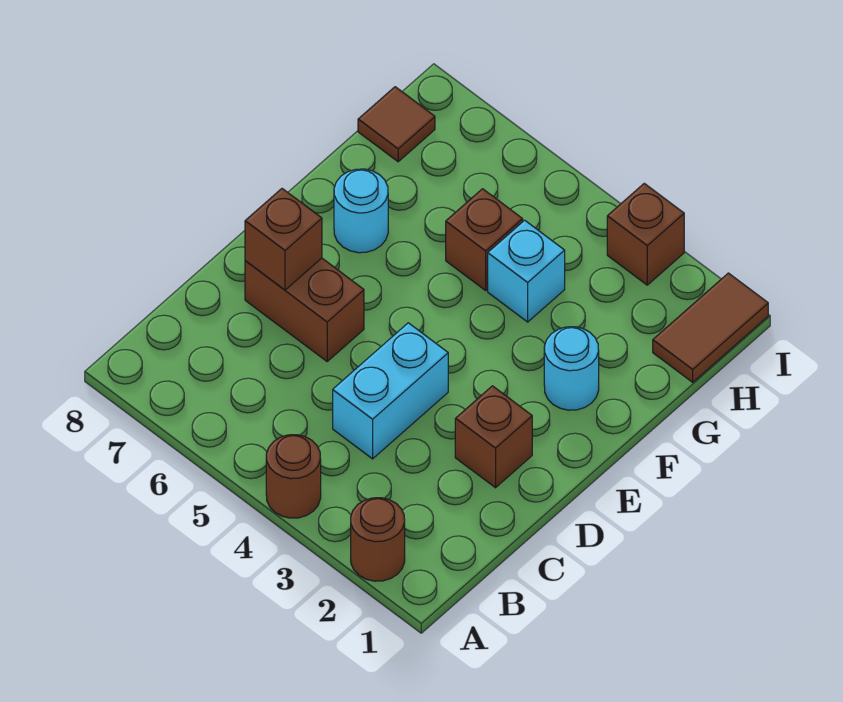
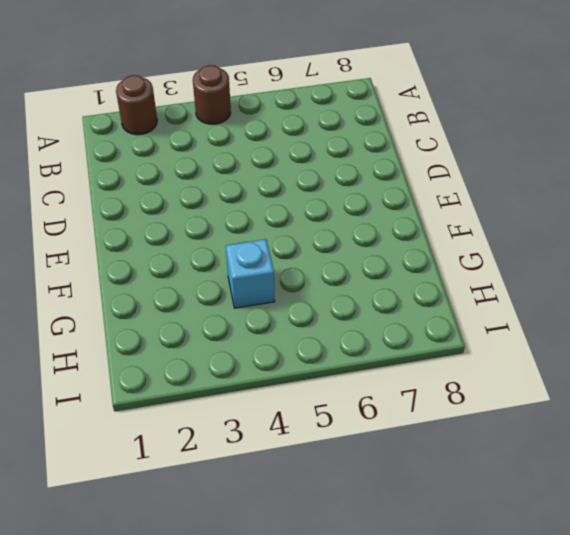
none -> cyan brick C4:D4 level 1
none -> brown brick D2 level 1
none -> brown brick D6:D7 level 1

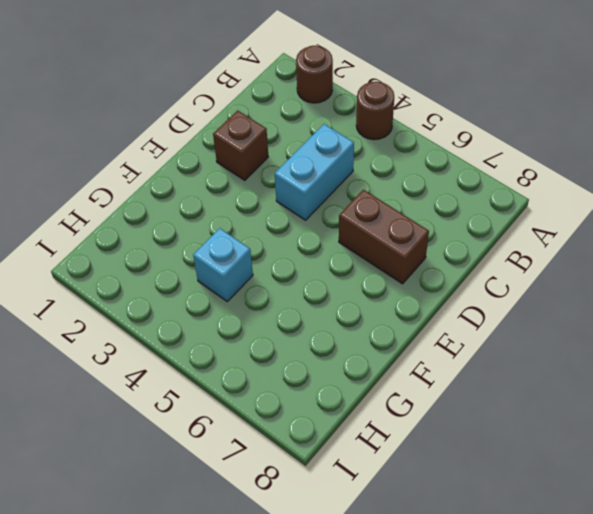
none -> cyan round brick F2 level 1
none -> cyan round brick F7 level 1
none -> brown brick G5 level 1

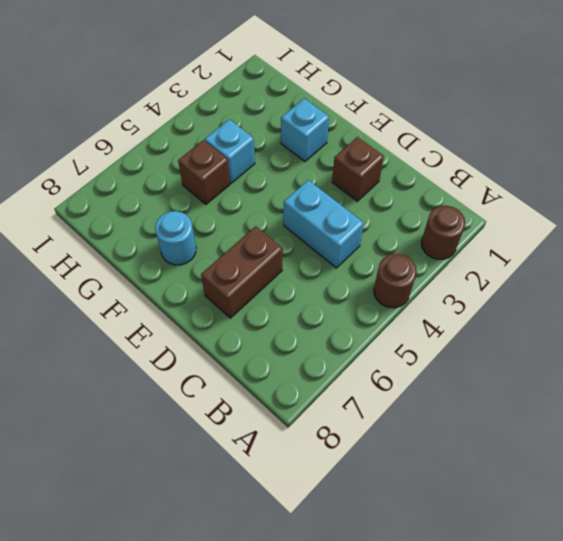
cyan brick F2 level 1 -> cyan round brick F2 level 1
none -> brown tile H1:I1 level 1
none -> brown tile H8 level 1
none -> brown brick I3 level 1

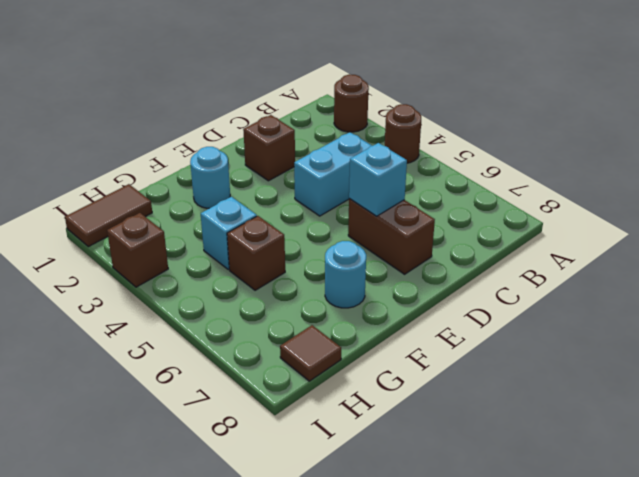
cyan brick D6 level 2 -> none
none -> brown brick D7 level 2

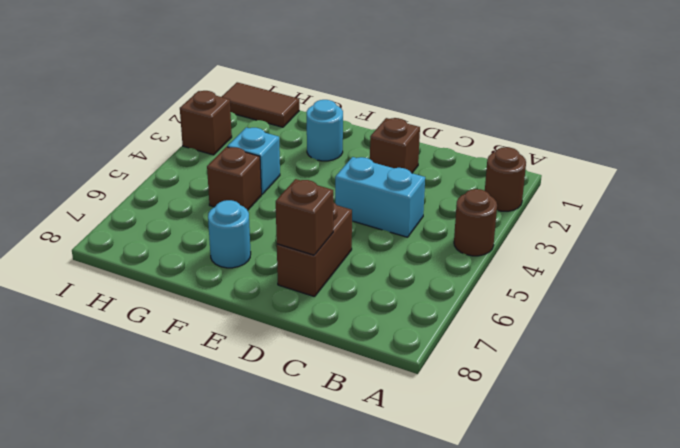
none -> brown tile H8 level 1

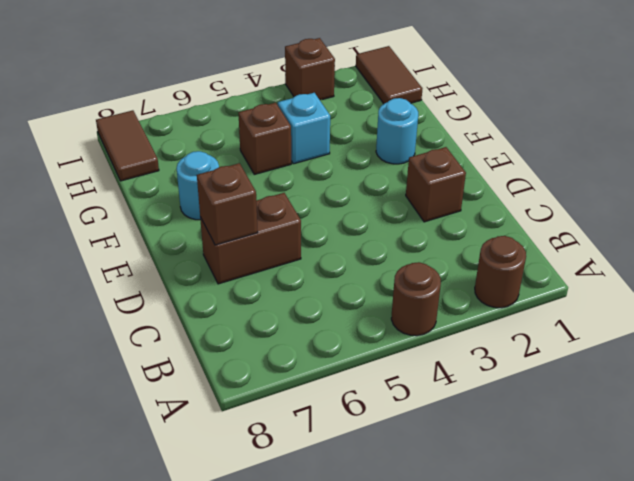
brown tile H8:I8 level 1 -> brown tile H8 level 1
none -> cyan brick C4:D4 level 1

